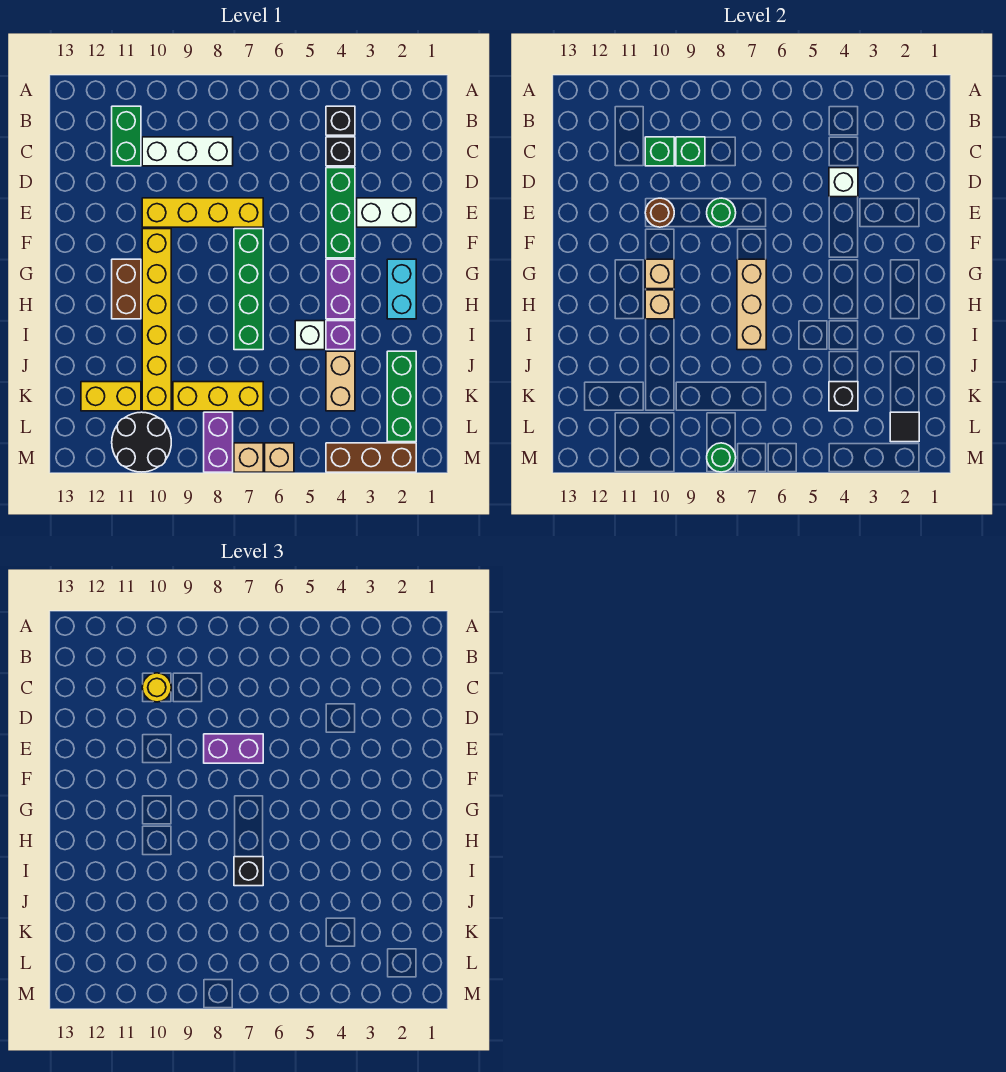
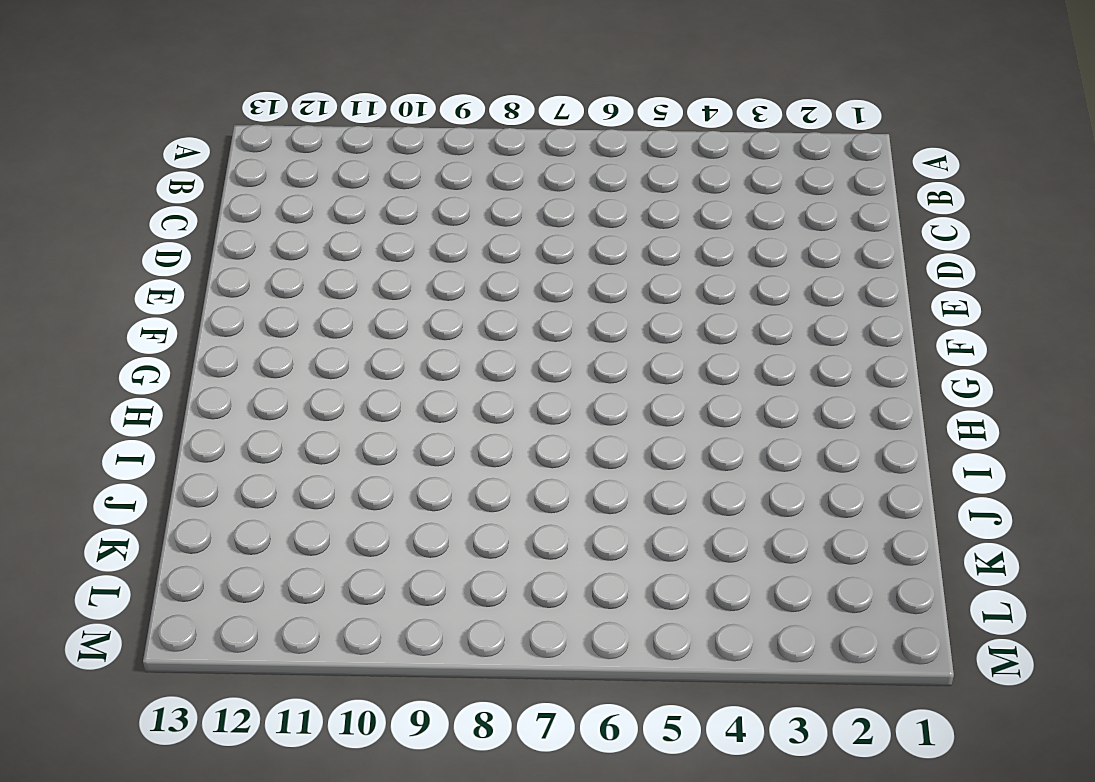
none -> black brick B4 level 1
none -> green brick B11:C11 level 1
none -> black brick C4 level 1
none -> white brick C8:C10 level 1

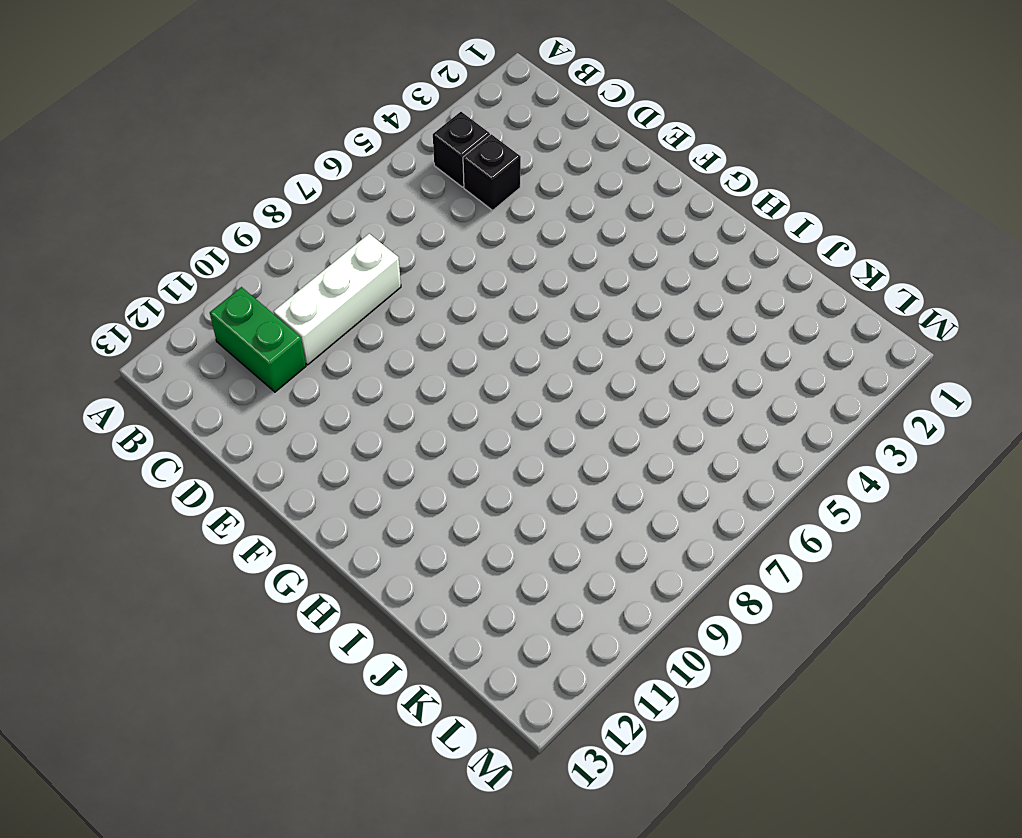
none -> green brick D4:F4 level 1
none -> white brick E2:E3 level 1
none -> yellow brick E7:E10 level 1
none -> green brick F7:I7 level 1

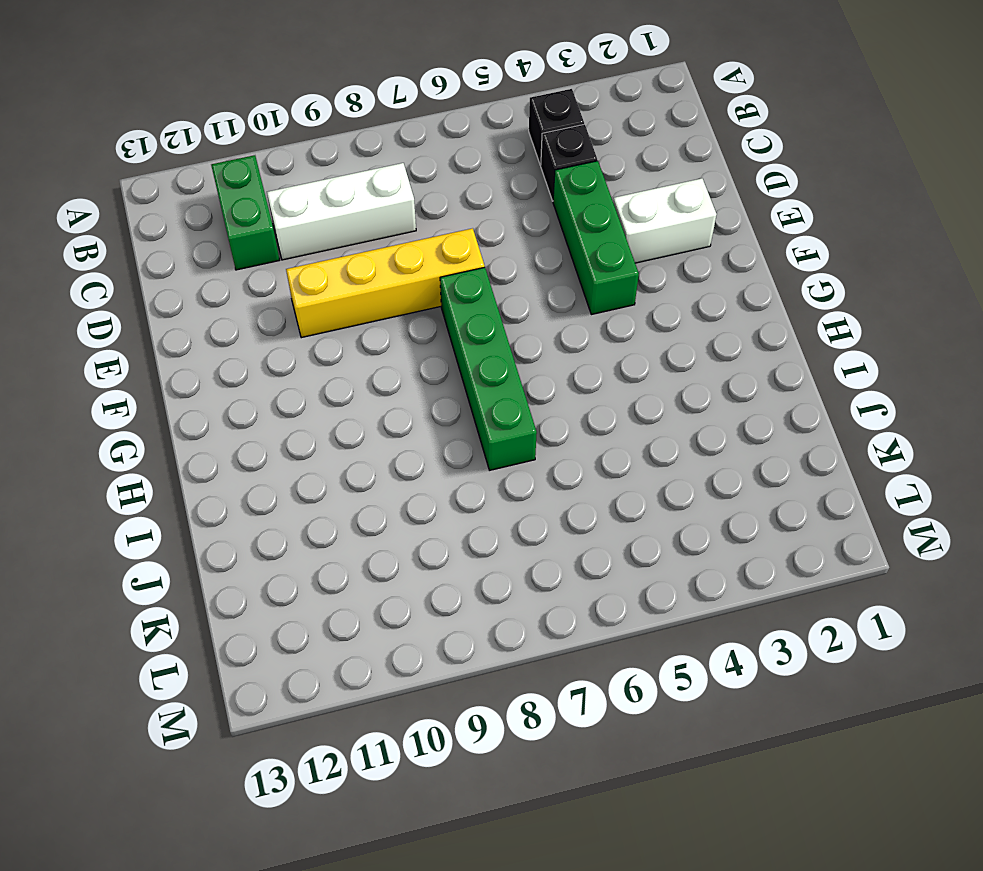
none -> yellow brick F10:K10 level 1
none -> cyan brick G2:H2 level 1
none -> purple brick G4:H4 level 1
none -> brown brick G11:H11 level 1

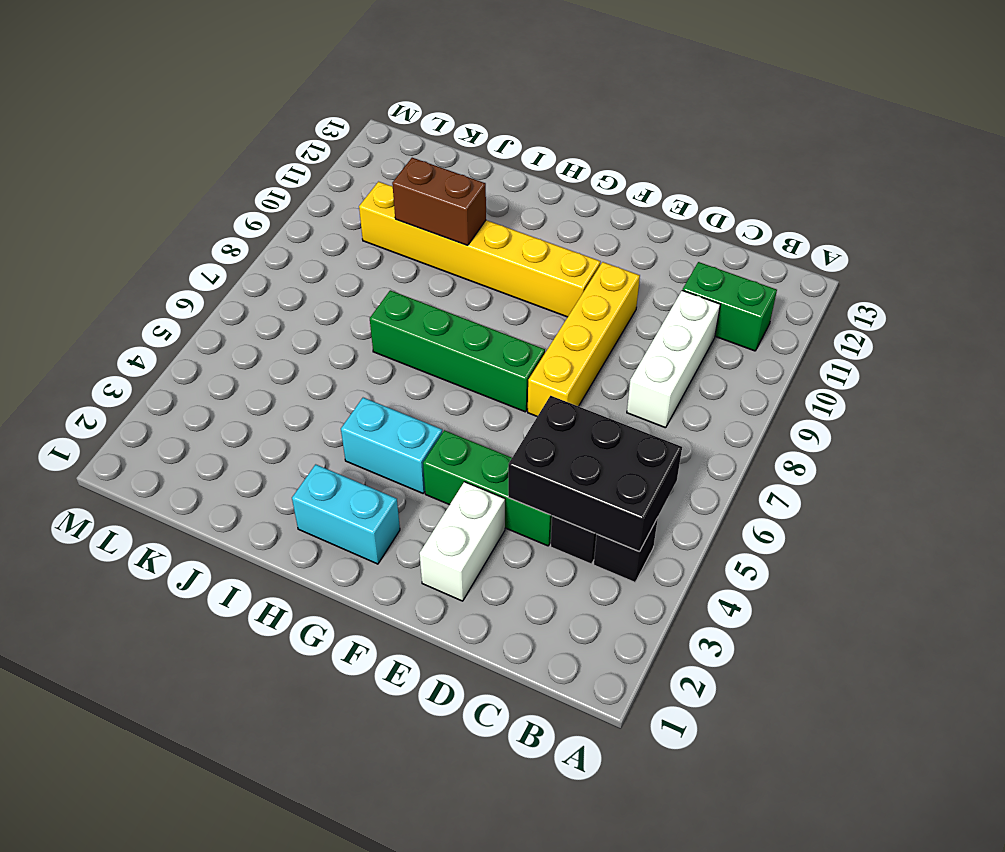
black brick B4:D5 level 2 -> white brick D4 level 2
cyan brick G4:H4 level 1 -> purple brick G4:H4 level 1
brown brick I10:J10 level 2 -> brown brick G11:H11 level 1
none -> purple brick I4 level 1
none -> white brick I5 level 1
none -> green brick J2:L2 level 1
none -> tan brick J4:K4 level 1

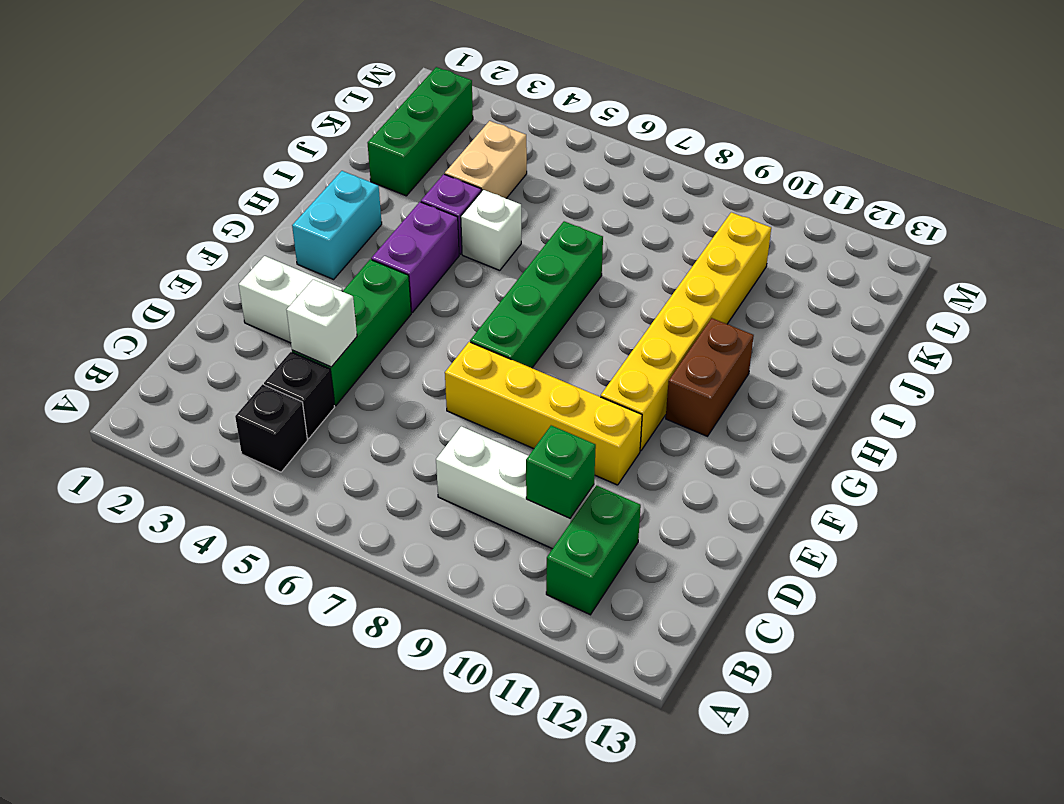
none -> yellow brick K7:K9 level 1
none -> yellow brick K11:K12 level 1
none -> purple brick L8:M8 level 1
none -> black round brick L10:M11 level 1

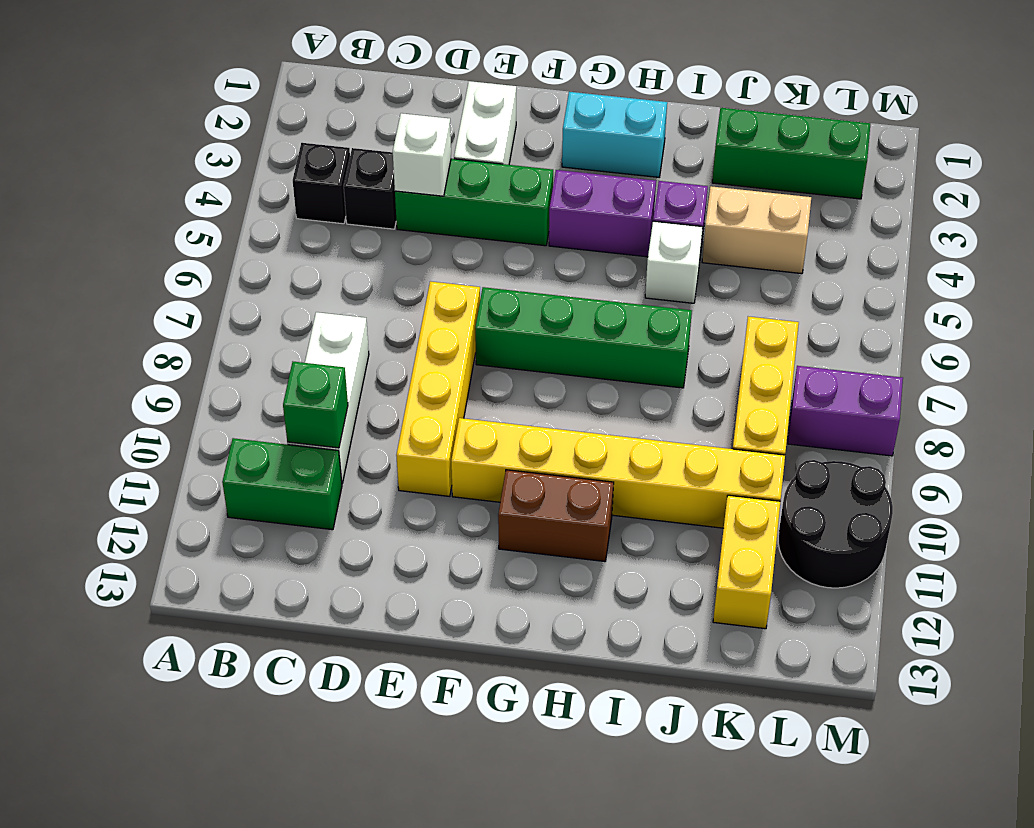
none -> brown brick M2:M4 level 1
none -> tan brick M6 level 1
none -> tan brick M7 level 1
none -> green brick C9 level 2

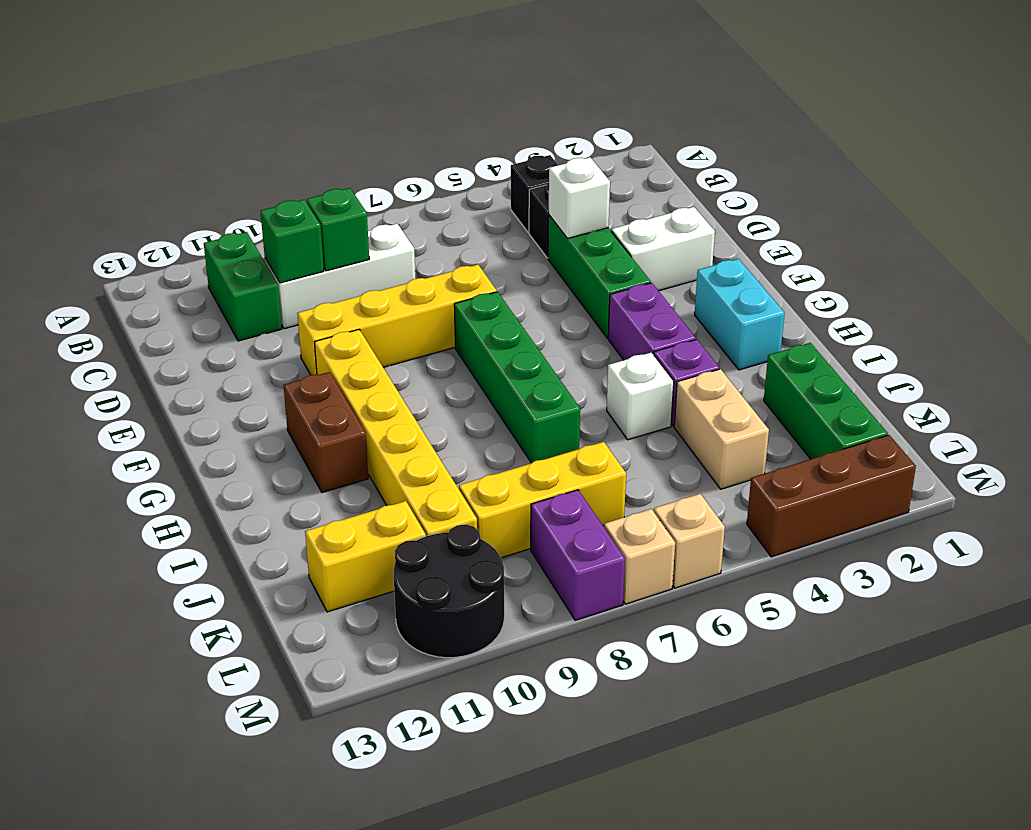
none -> green round brick E8 level 2
none -> brown round brick E10 level 2
none -> tan brick G7:I7 level 2
none -> tan brick G10 level 2

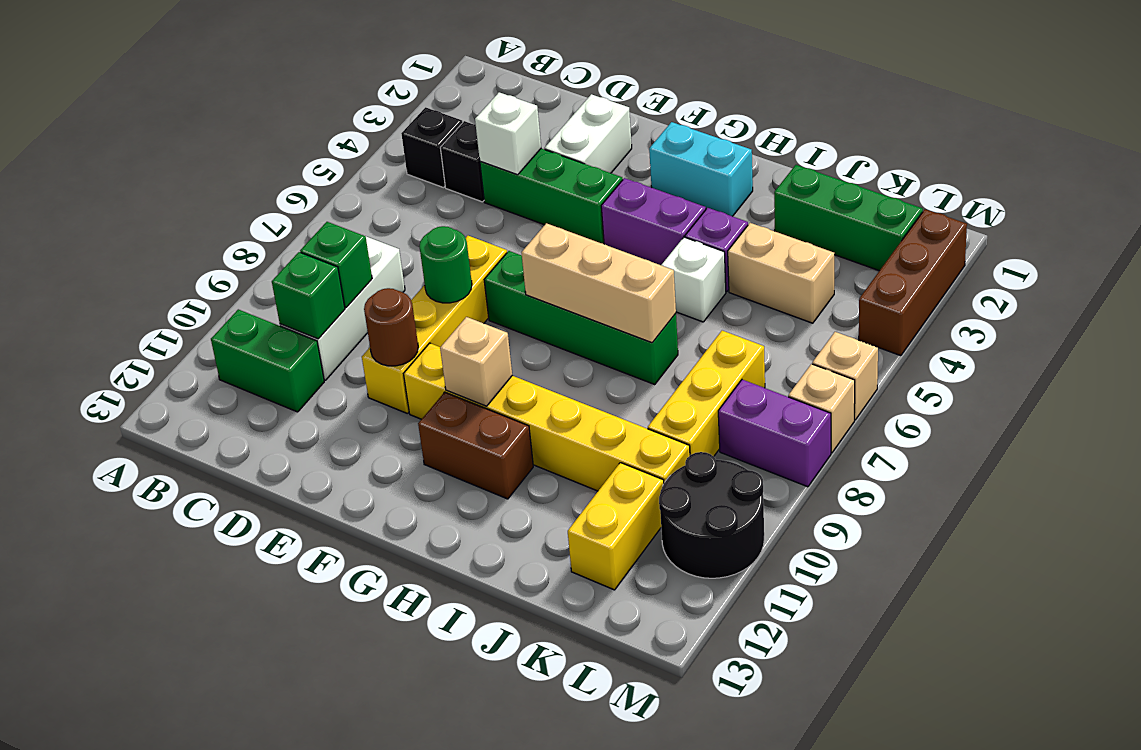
none -> tan brick H10 level 2
none -> black brick K4 level 2
none -> black tile L2 level 2
none -> green round brick M8 level 2

